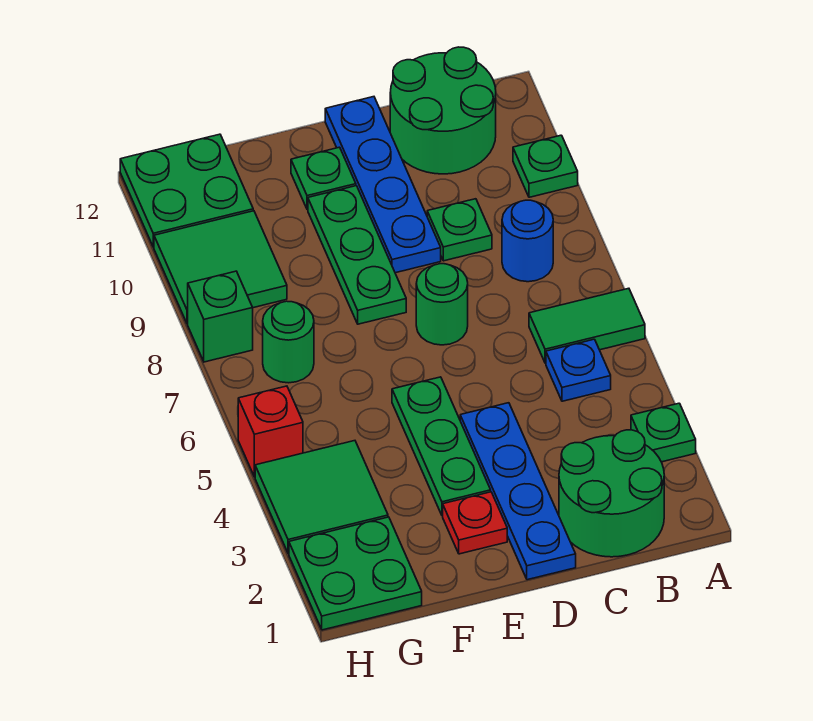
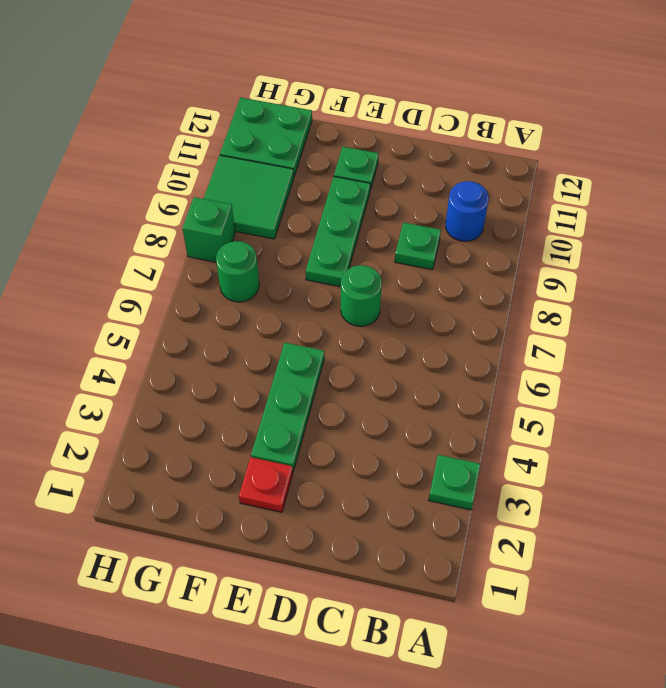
blue round brick B10 level 1 -> blue round brick B8 level 1
none -> green tile A6:B6 level 1
none -> green plate A10 level 1
none -> green round brick B1:C2 level 1

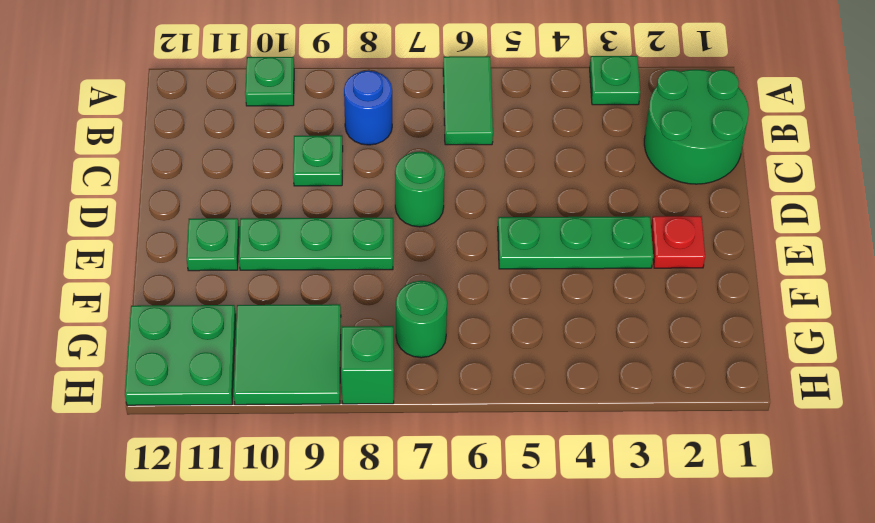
none -> blue plate B5 level 1
none -> green round brick B11:C12 level 1
none -> blue plate D1:D4 level 1

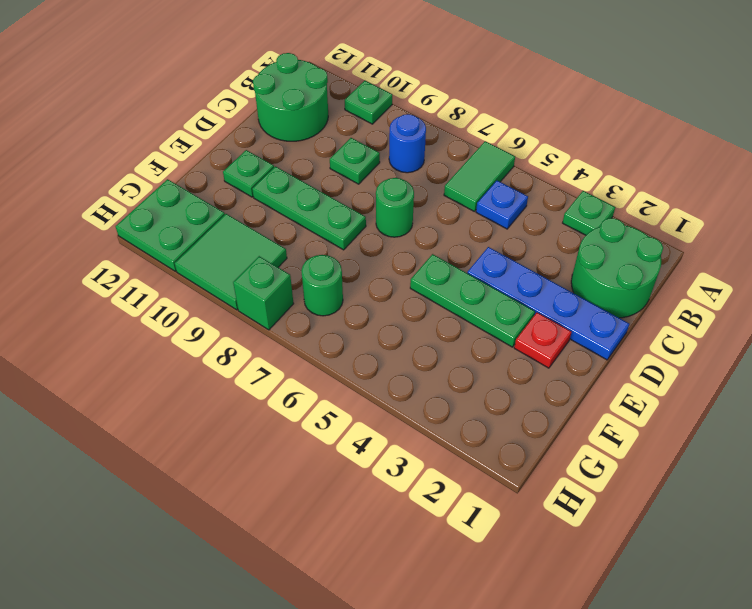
none -> blue plate D9:D12 level 1
none -> green plate G1:H2 level 1
none -> green tile G3:H4 level 1

